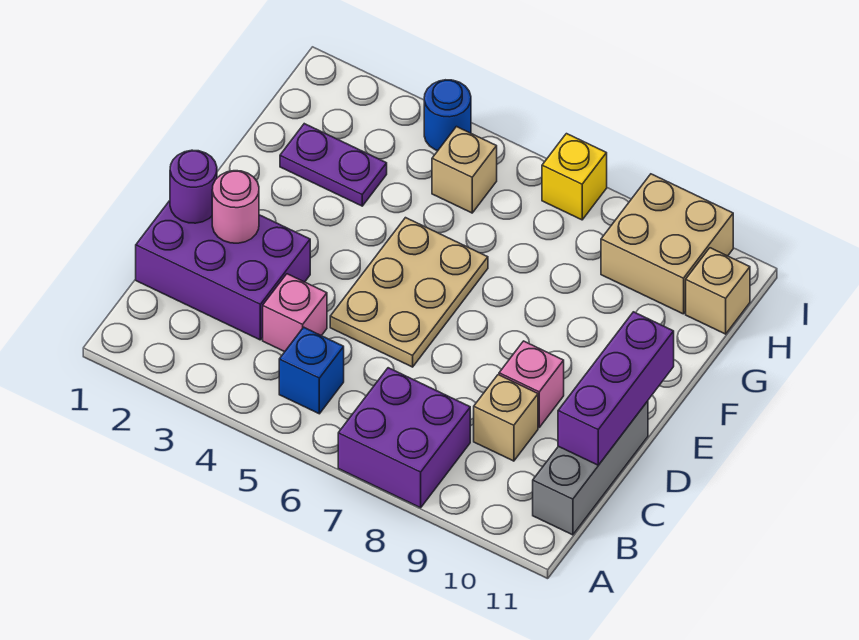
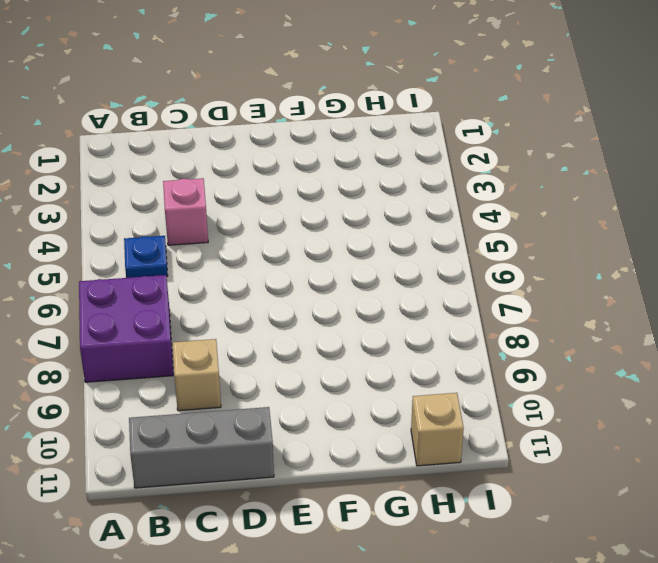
blue plate B5 level 1 -> blue brick B5 level 1
none -> purple brick C1:D3 level 1
none -> tan plate D5:F6 level 1
none -> pink brick D9 level 1

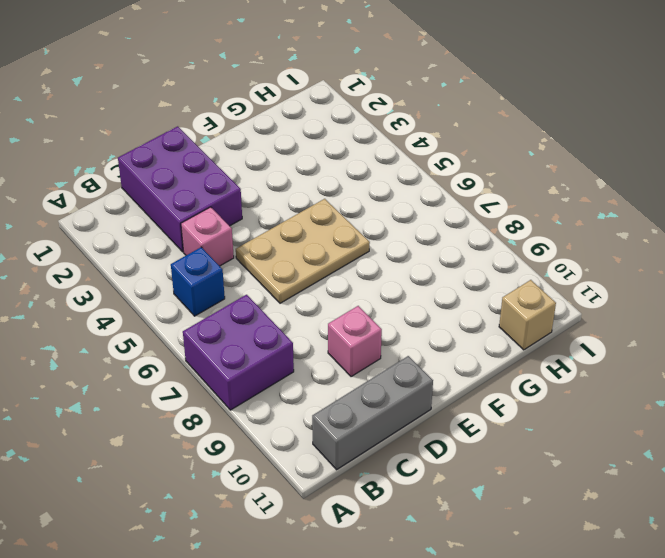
none -> tan brick C9 level 1
none -> purple plate G2:G3 level 1
none -> tan brick H5 level 1

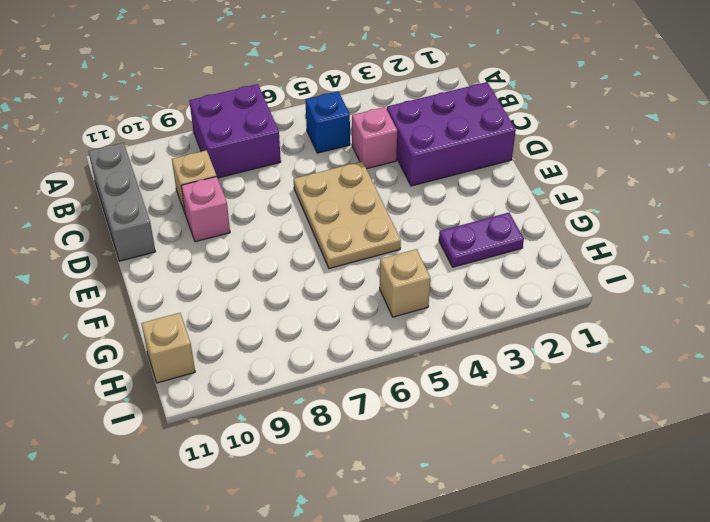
none -> tan brick H9:I10 level 1
none -> blue round brick I4 level 1
none -> yellow brick I7 level 1

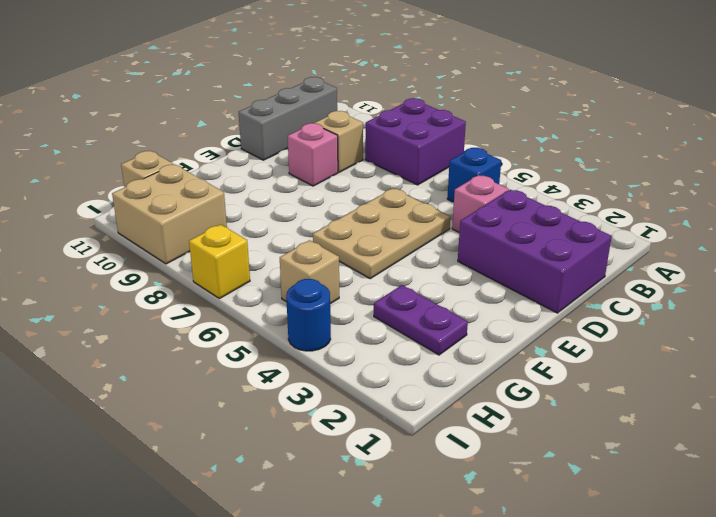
none -> purple brick C11:E11 level 2
none -> purple round brick D1 level 2
none -> pink round brick D2 level 2

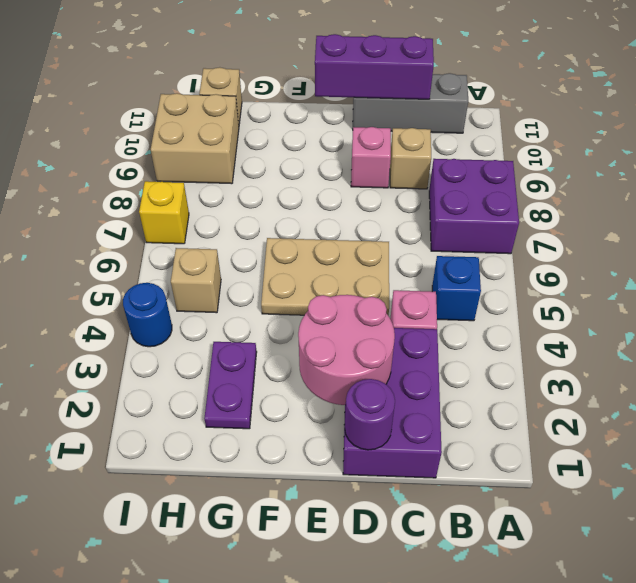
pink round brick D2:E3 level 2 -> pink round brick D2 level 2

